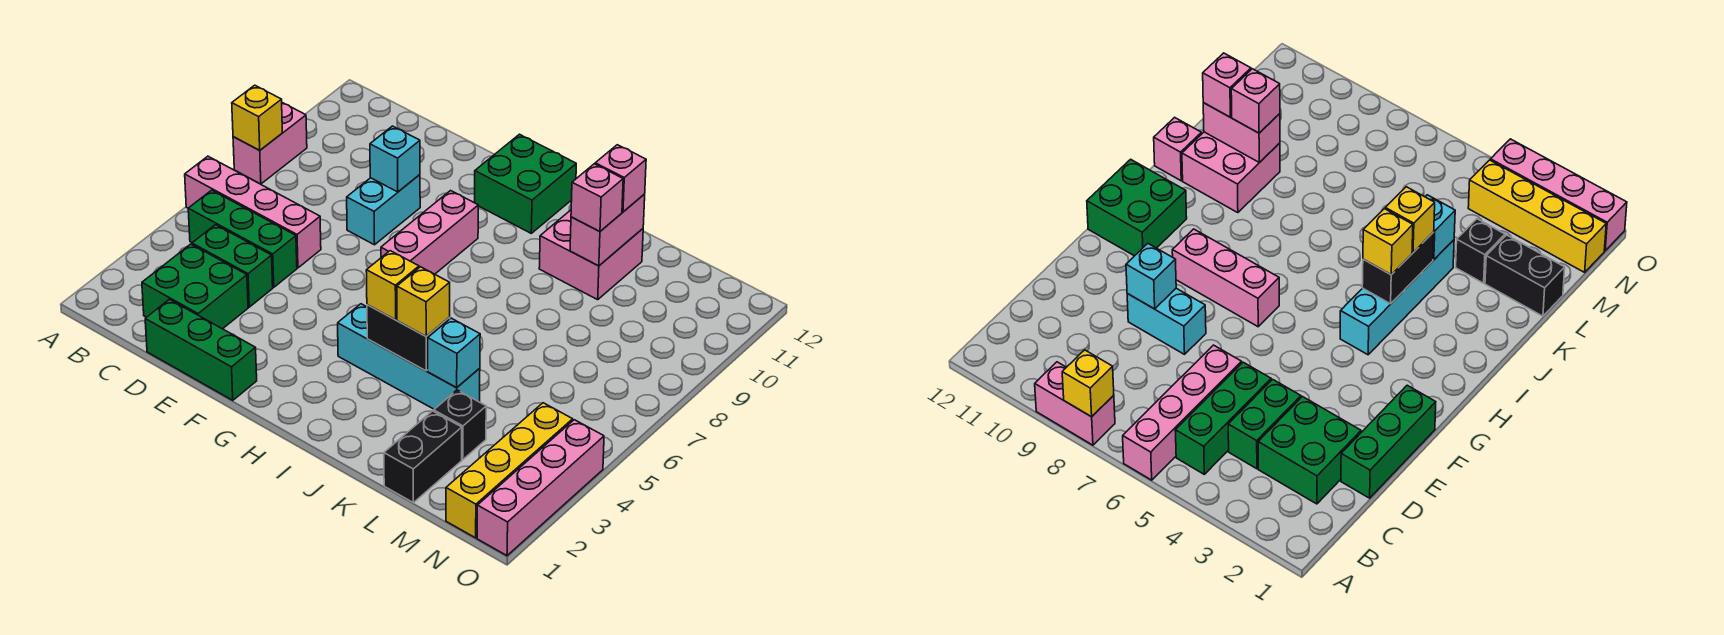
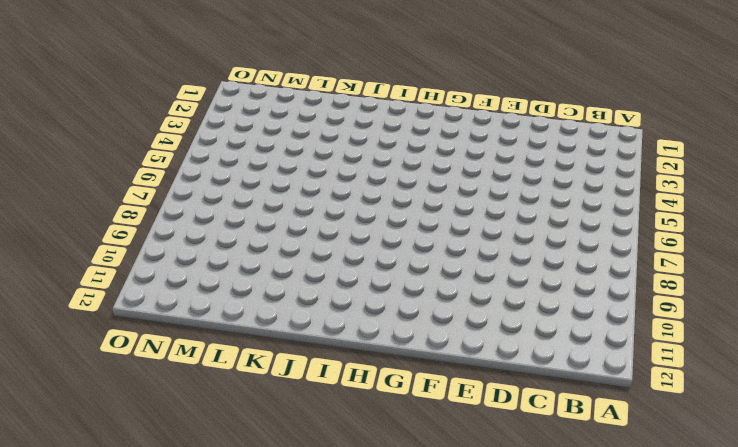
none -> pink brick A6:D6 level 1
none -> pink brick A8:A9 level 1
none -> green brick B5:D5 level 1

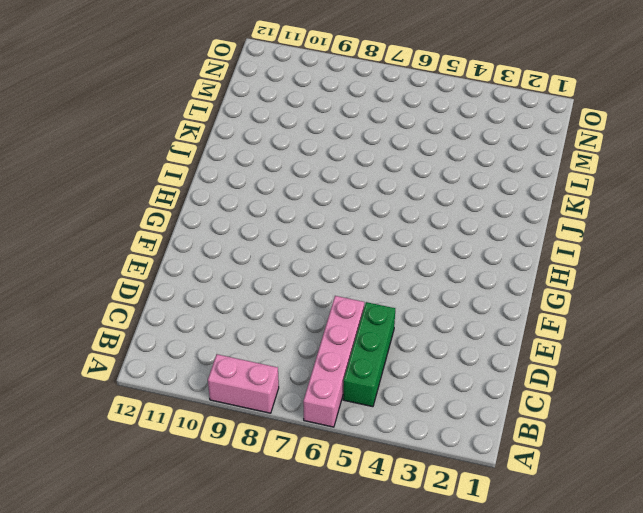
none -> green brick C2:D3 level 1
none -> green brick C4:D4 level 1
none -> green brick D1:F1 level 1

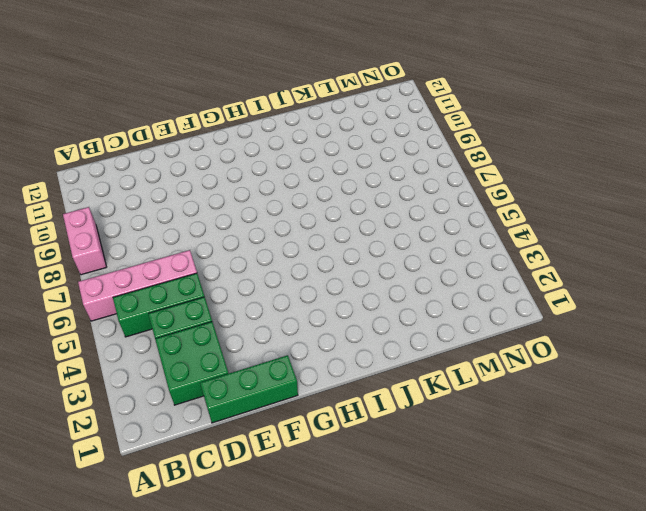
none -> cyan brick E8:E9 level 1
none -> pink brick G7:G9 level 1
none -> green brick G11:H12 level 1

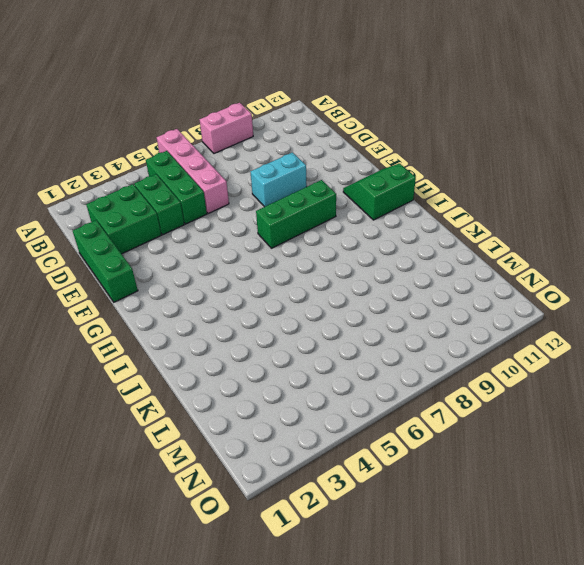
green brick G7:G9 level 1 -> pink brick G7:G9 level 1
green slope G11:H12 level 1 top H -> green brick G11:H12 level 1
none -> cyan brick H4:K4 level 1
none -> pink brick J10:K11 level 1
none -> pink brick J12 level 1

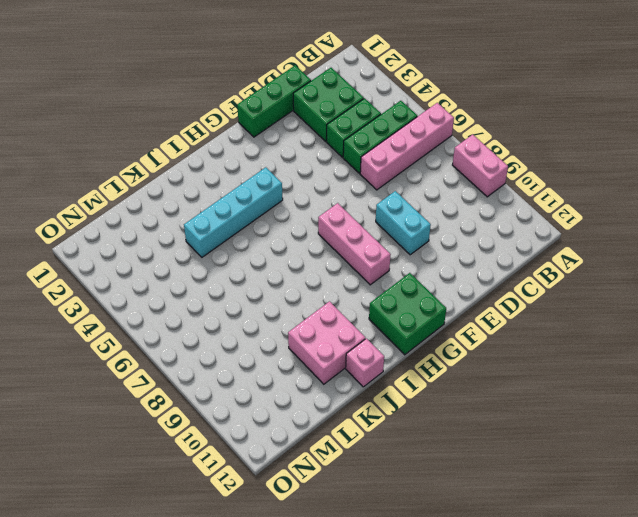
none -> black brick L1:L2 level 1
none -> black brick L3 level 1
none -> yellow brick N1:N4 level 1

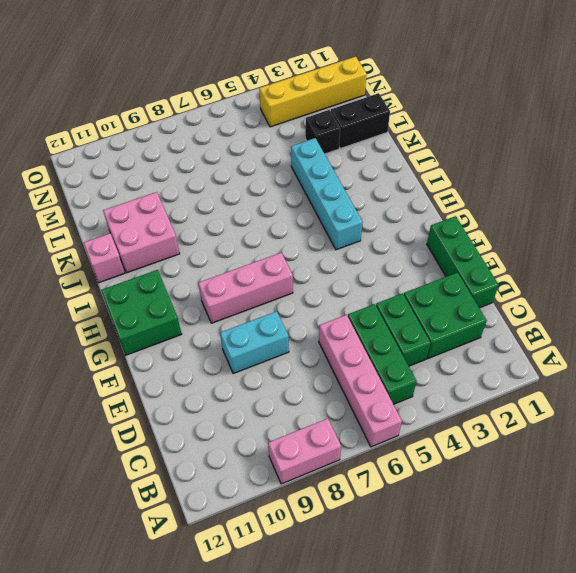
none -> pink brick O1:O4 level 1
none -> yellow brick A8 level 2
none -> cyan brick E9 level 2

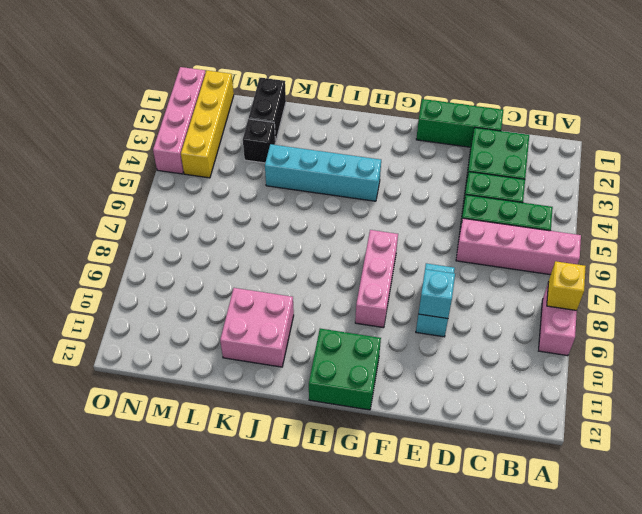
none -> pink brick J12 level 1
none -> black brick I4:J4 level 2
none -> cyan brick K4 level 2

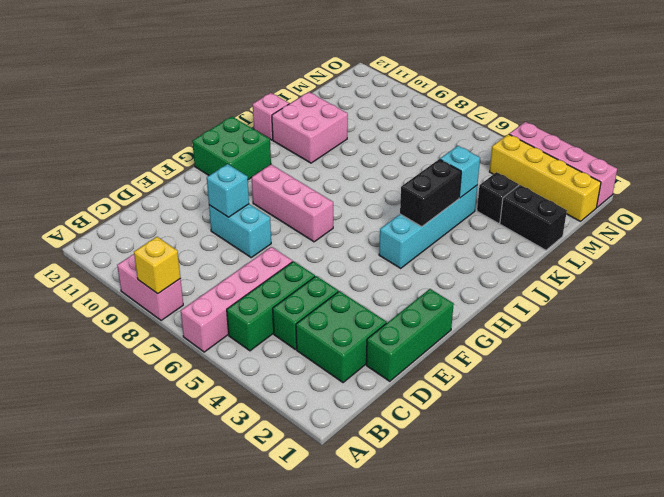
none -> pink brick K10:K11 level 2
none -> yellow brick I4 level 3
none -> yellow brick J4 level 3

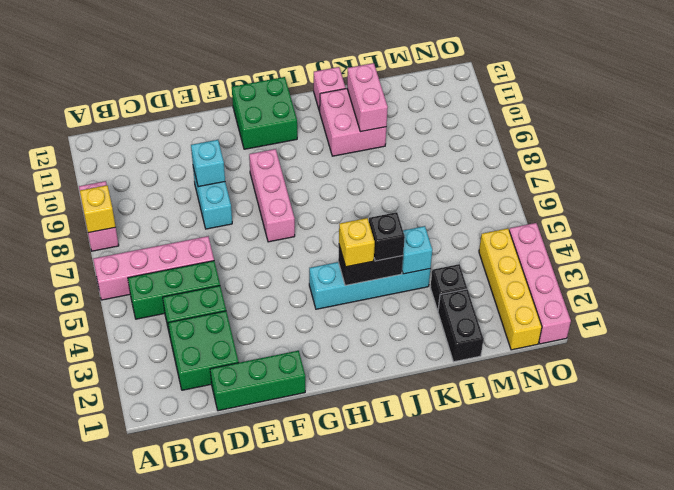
black brick J4 level 3 -> yellow brick J4 level 3
none -> pink brick K10 level 3
none -> pink brick K11 level 3

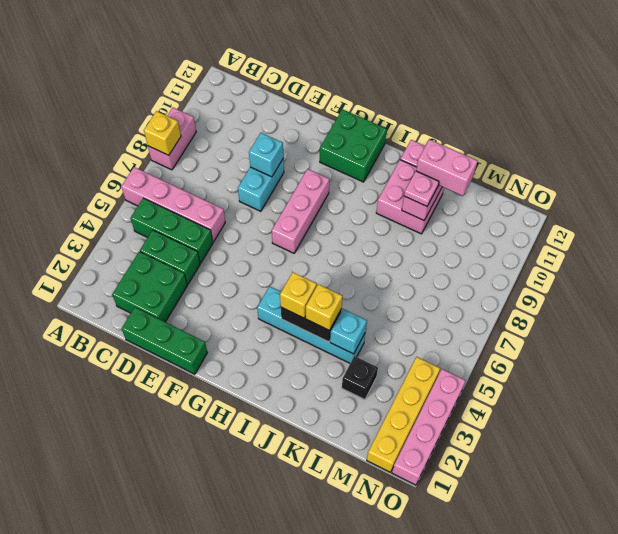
pink plate K10 level 3 -> pink brick K10 level 3
pink brick K11:L11 level 3 -> pink brick K11 level 3
none -> black brick L1:L2 level 1

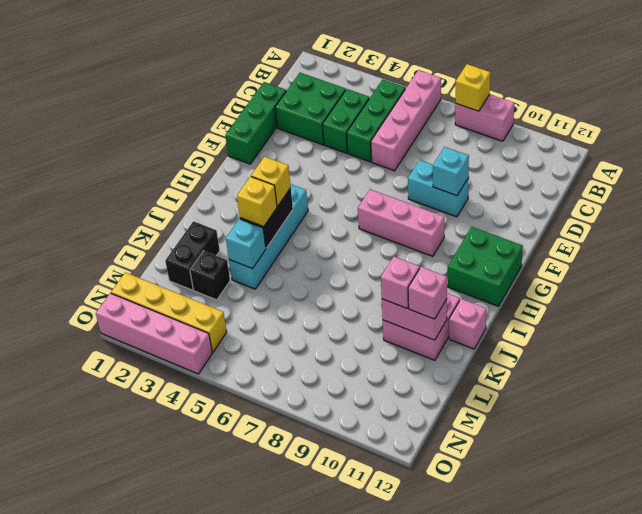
black brick K2:L2 level 1 -> black brick L1:L2 level 1

